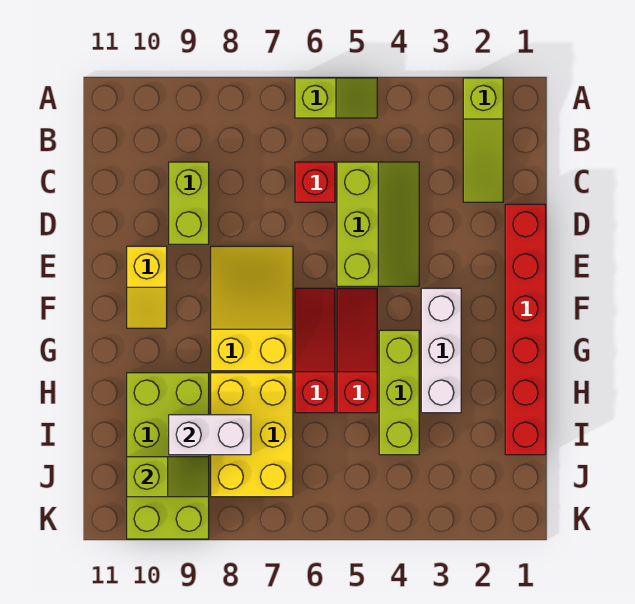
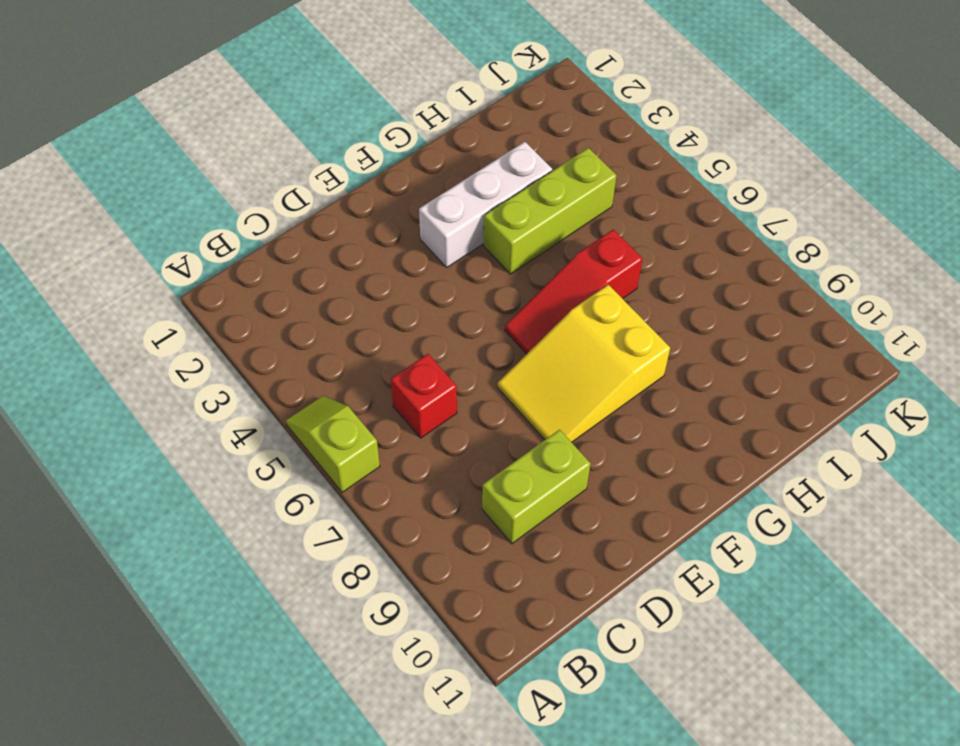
none -> lime slope A2:C2 level 1 top A
none -> lime slope C4:E5 level 1 top 5
none -> red brick D1:I1 level 1

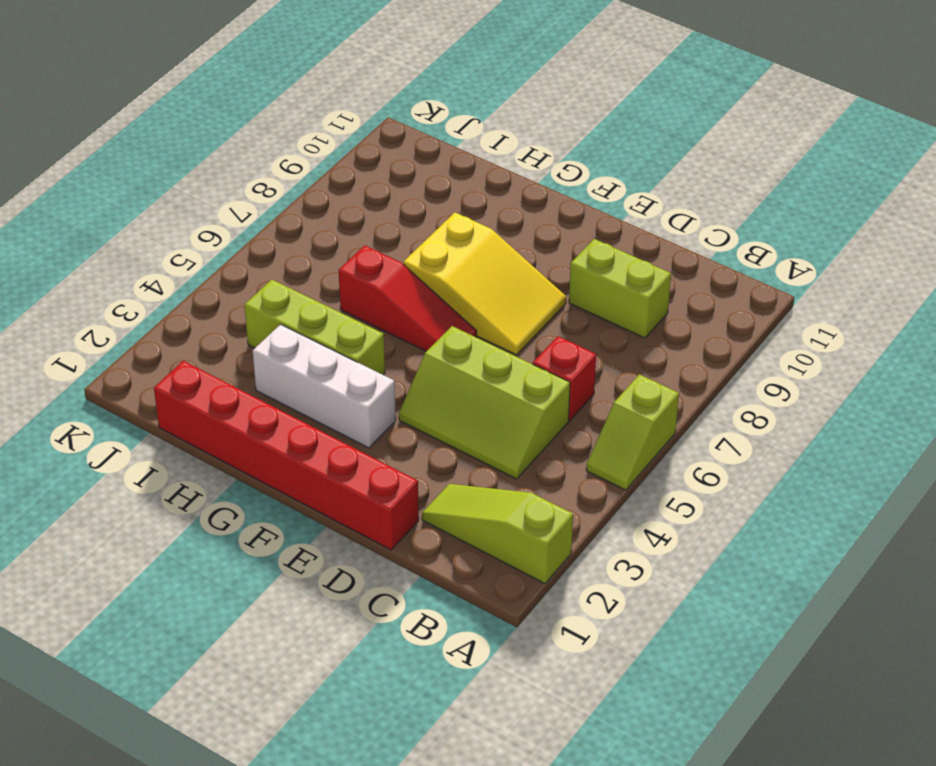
none -> yellow slope E10:F10 level 1 top E
none -> red slope F5:H5 level 1 top H
none -> yellow brick H7:J8 level 1

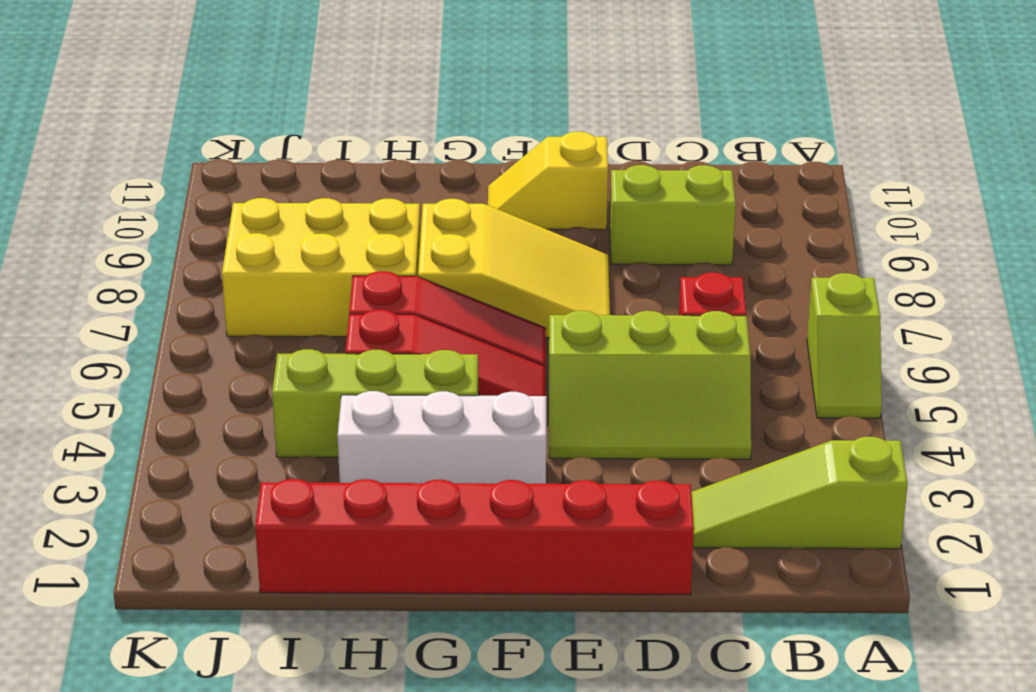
none -> lime brick H9:K10 level 1
none -> white brick I8:I9 level 2
none -> lime slope J9:J10 level 2 top 10

